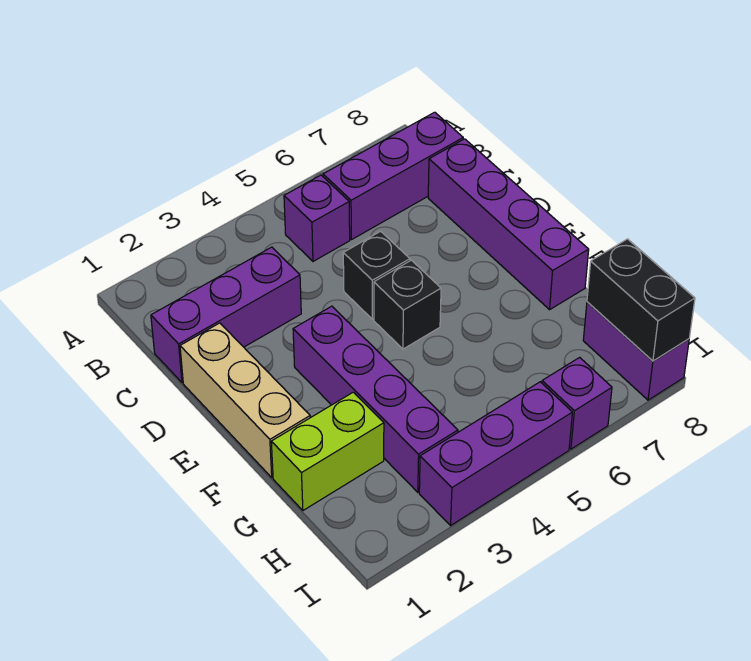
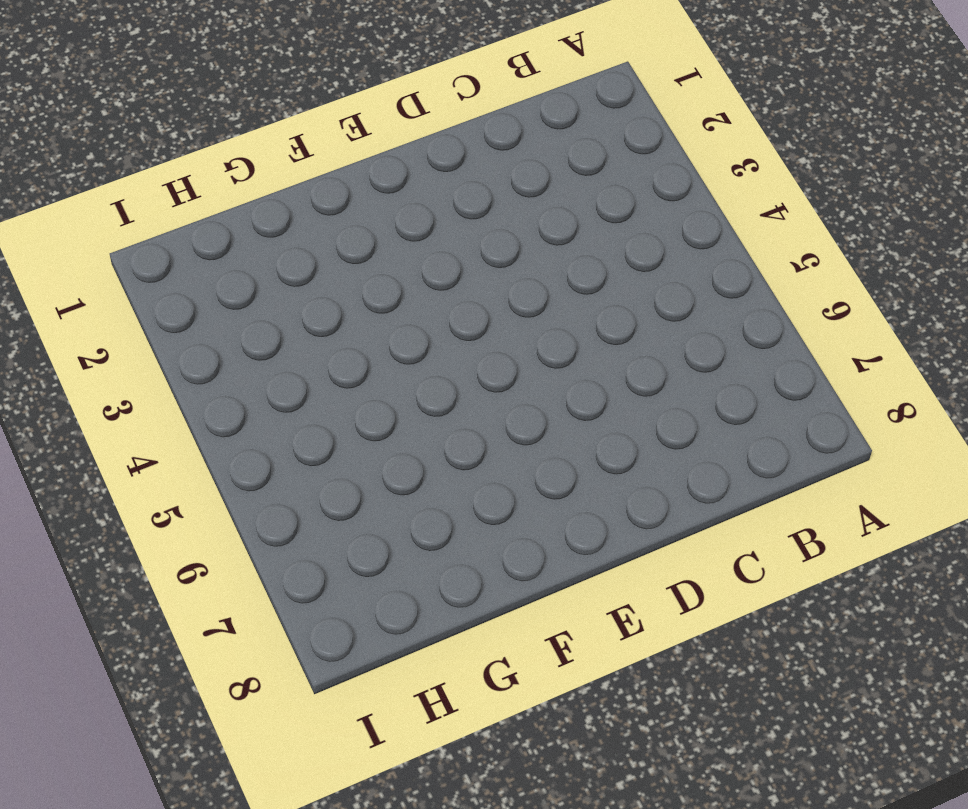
none -> purple brick B5 level 1
none -> purple brick B6:B8 level 1
none -> purple brick C1:C3 level 1

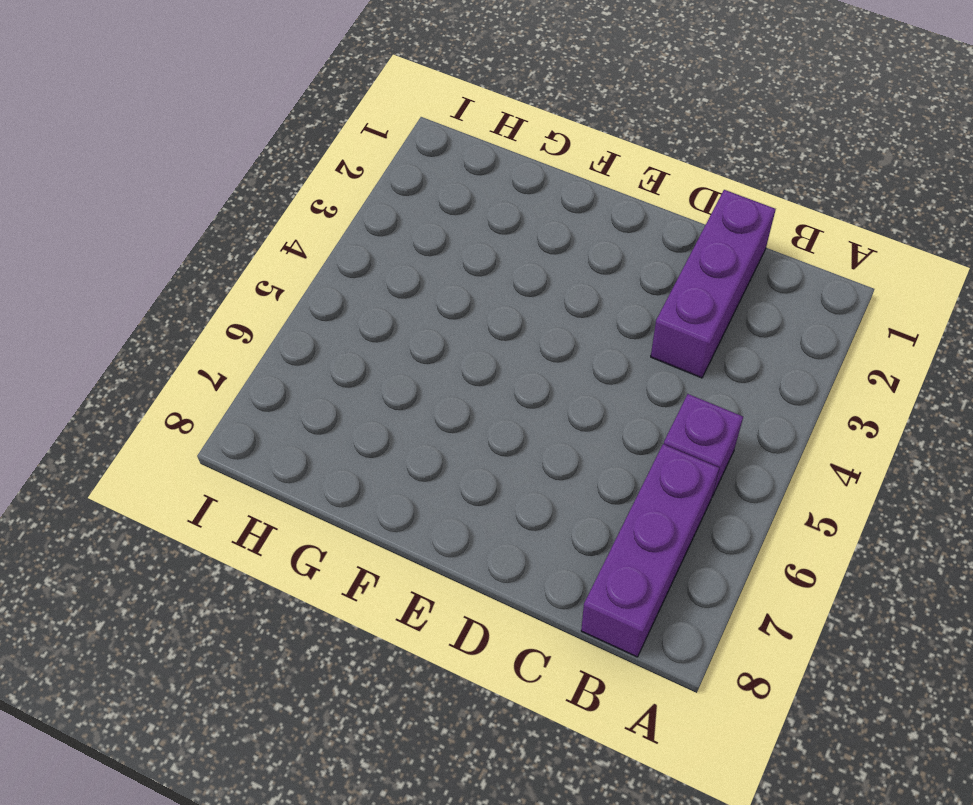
none -> purple brick C8:F8 level 1
none -> tan brick D1:F1 level 1
none -> black brick D5 level 1

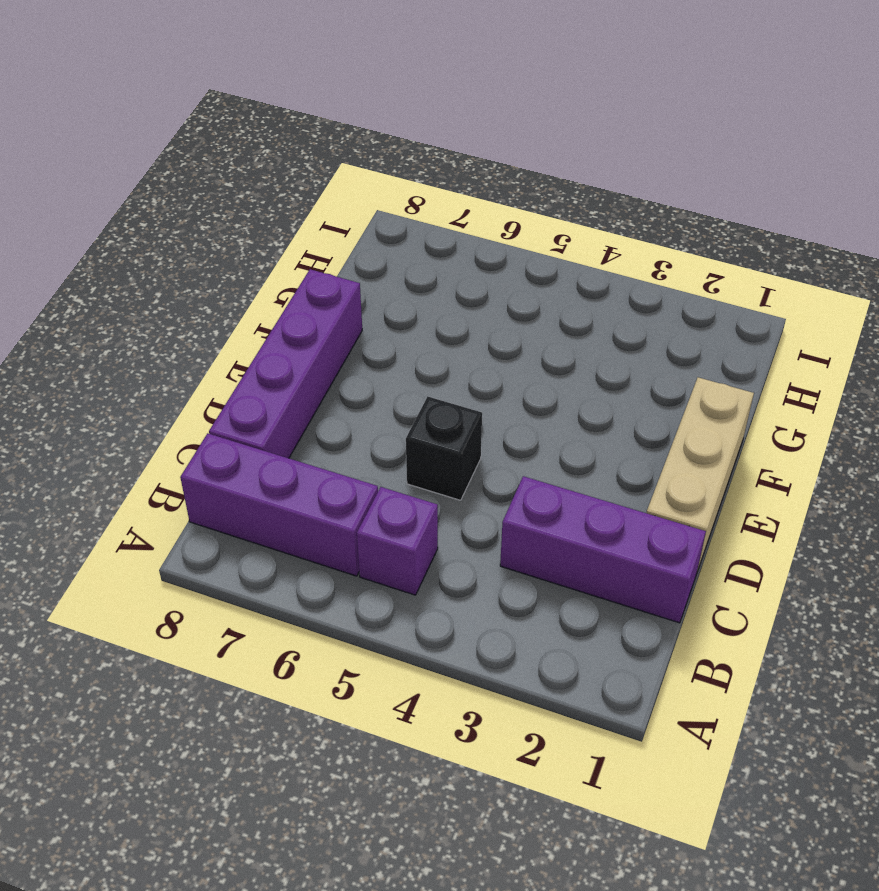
none -> purple brick E3:H3 level 1
none -> black brick E5 level 1
none -> lime brick G1:G2 level 1

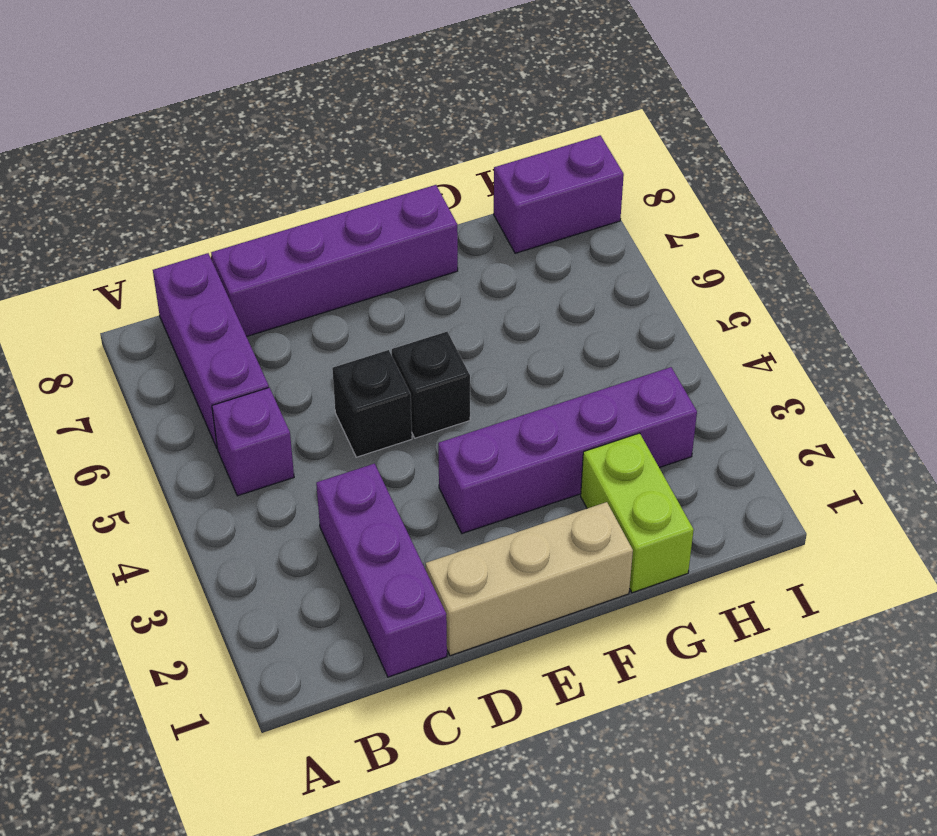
none -> purple brick I3:I5 level 1
none -> purple brick I6 level 1
none -> black brick H8:I8 level 2

